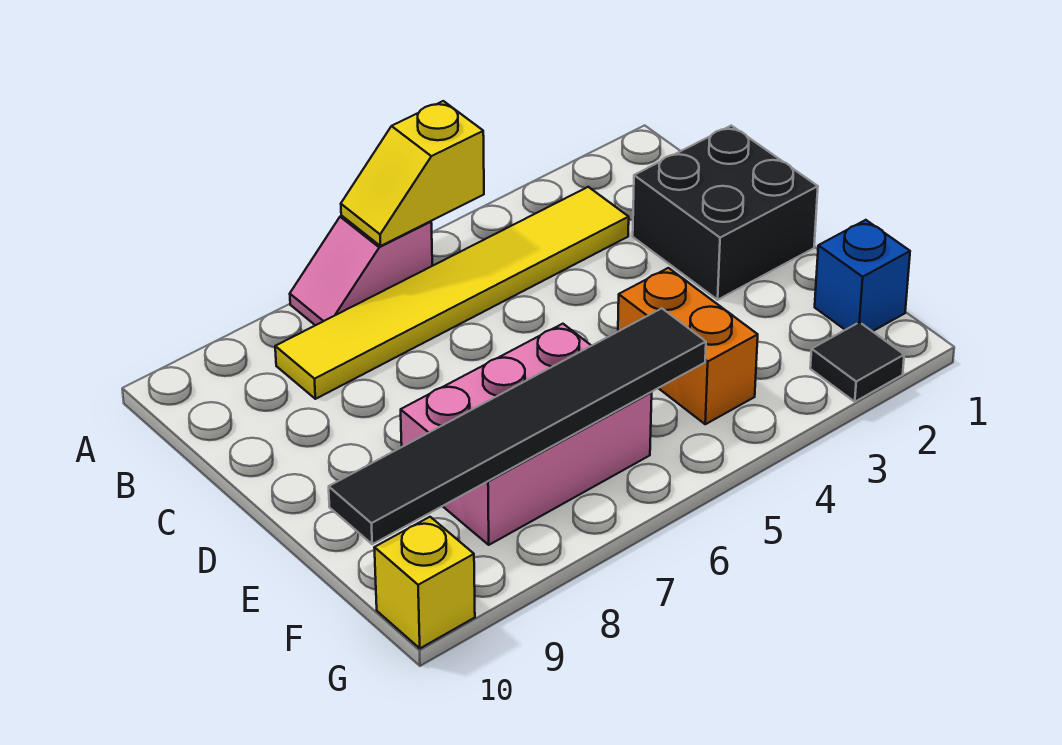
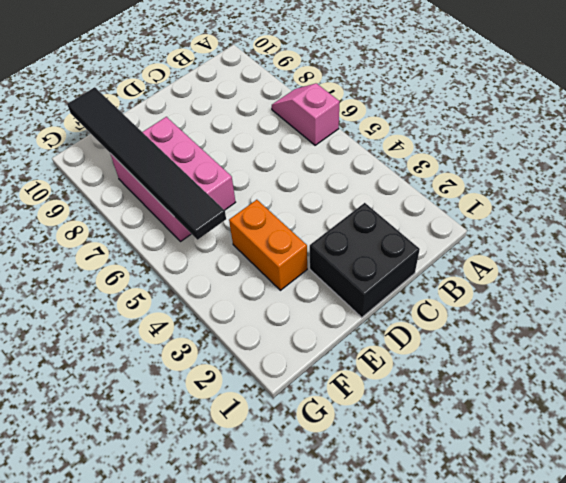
orange brick E3:E4 level 1 -> orange brick E4:F4 level 1
none -> yellow tile B3:B8 level 1
none -> blue brick F1 level 1

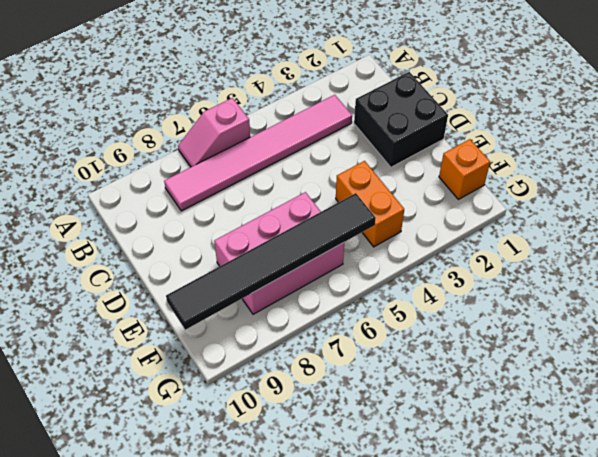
pink tile B3:B8 level 1 -> yellow tile B3:B8 level 1
orange brick F1 level 1 -> blue brick F1 level 1
none -> black tile G2 level 1
none -> yellow brick G10 level 1

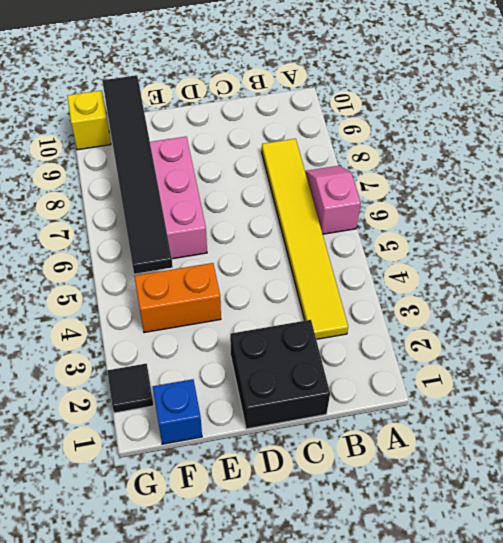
none -> yellow slope A5:A6 level 2 top 5

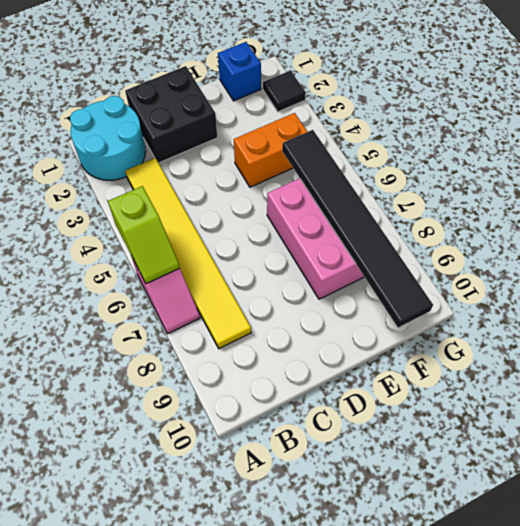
cyan round brick A1:B2 level 1 -> none
lime slope A5:A6 level 2 top 5 -> yellow slope A5:A6 level 2 top 5
none -> yellow brick G10 level 1

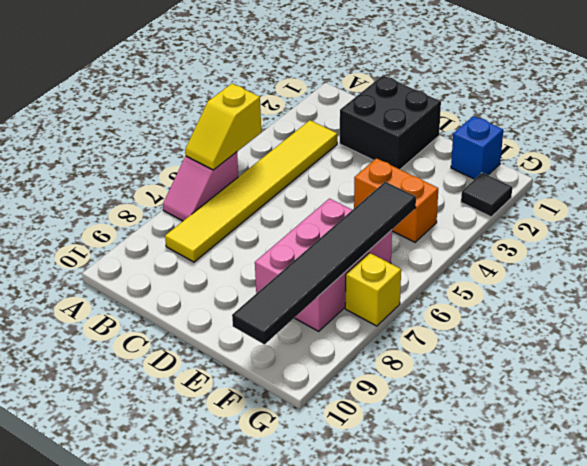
yellow brick G7 level 1 -> yellow brick G10 level 1

